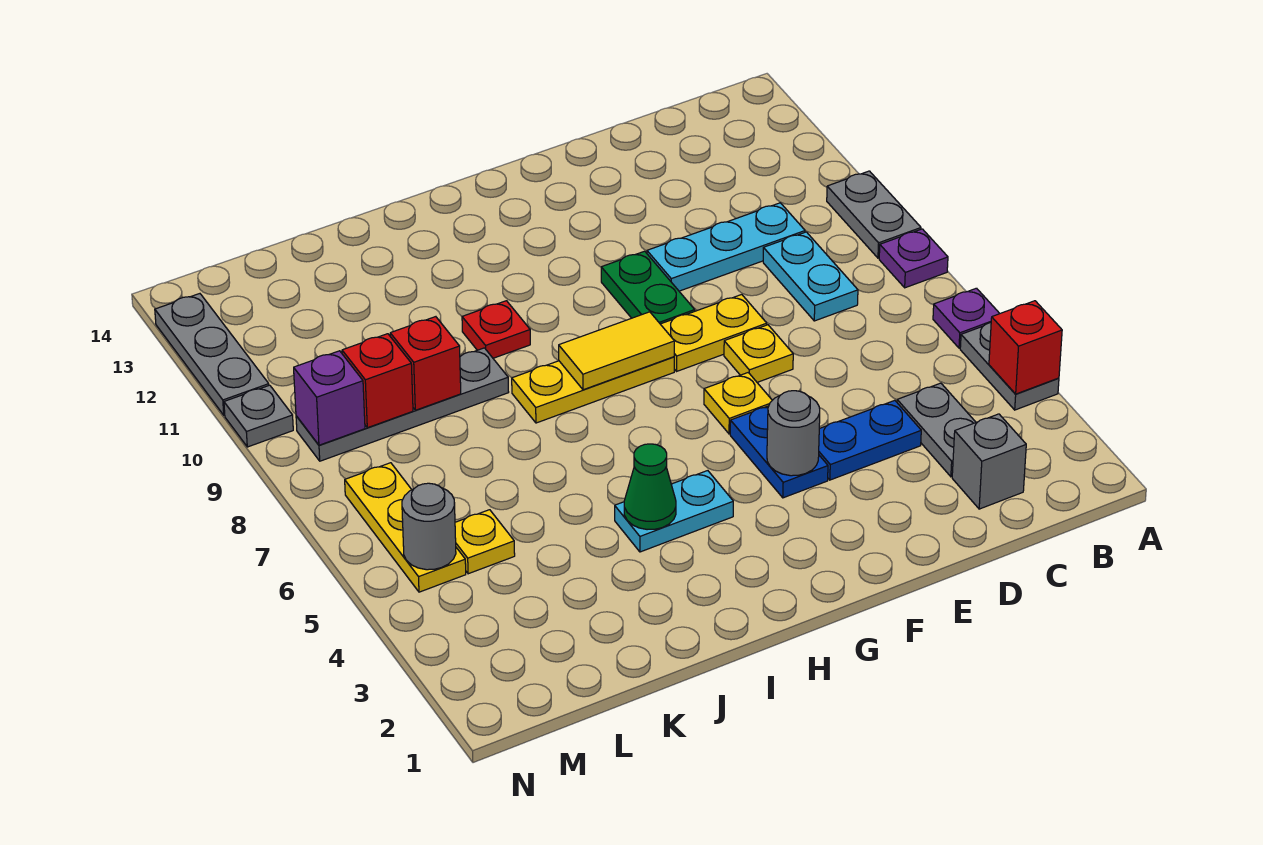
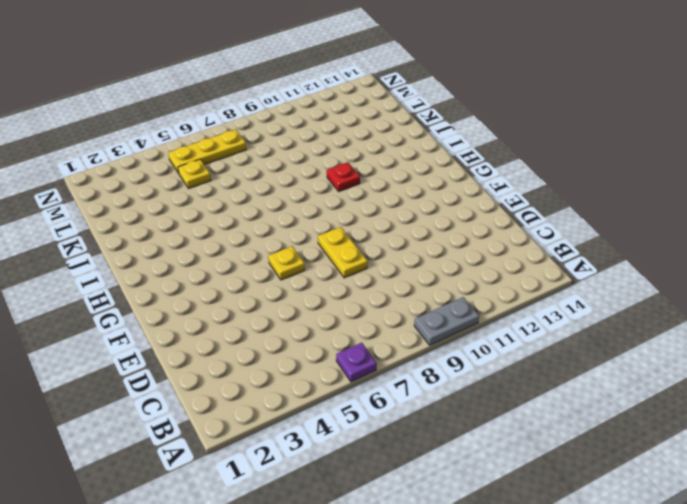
none -> grey plate A4:A5 level 1
none -> purple plate A8 level 1
none -> grey brick C2 level 1
none -> grey plate C3:C4 level 1

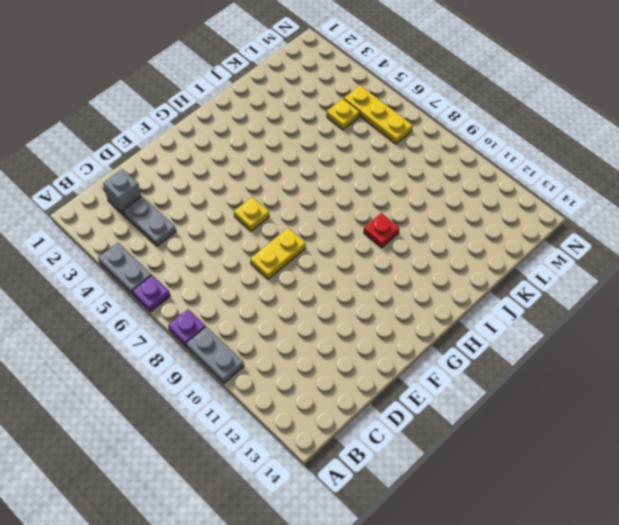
none -> cyan plate C8:C9 level 1
none -> cyan plate C10:E10 level 1
none -> blue plate D4:E4 level 1
none -> yellow plate E7 level 1

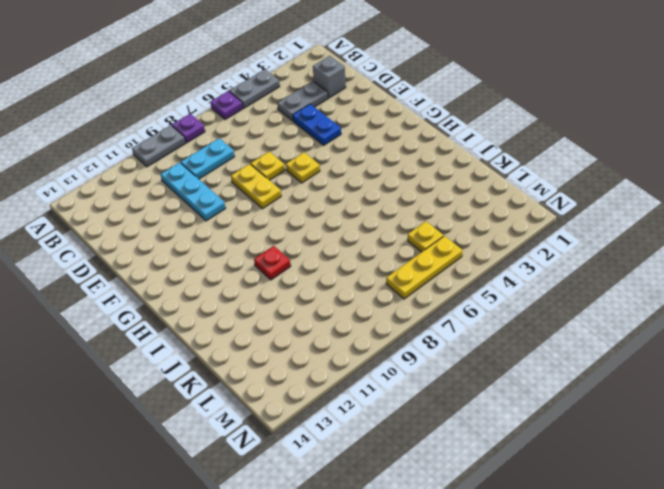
none -> blue plate F4:F5 level 1
none -> green plate F9:F10 level 1
none -> yellow plate G8:I8 level 1
none -> cyan plate H4:I4 level 1

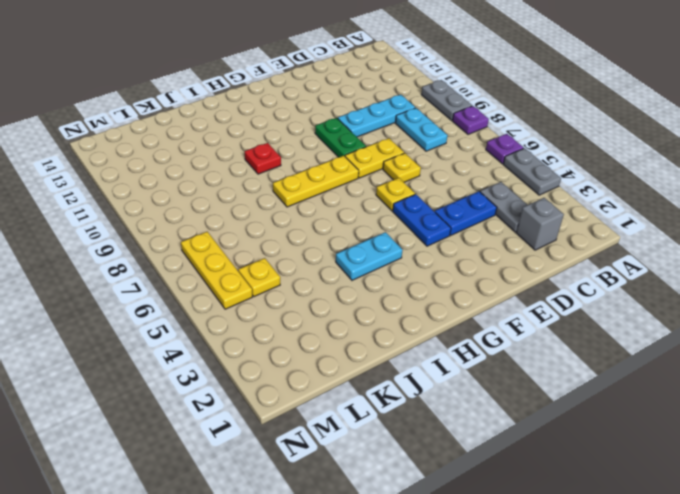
none -> grey plate J9:M9 level 1
none -> grey plate N10 level 1
none -> grey plate N11:N13 level 1
none -> red brick A4 level 2

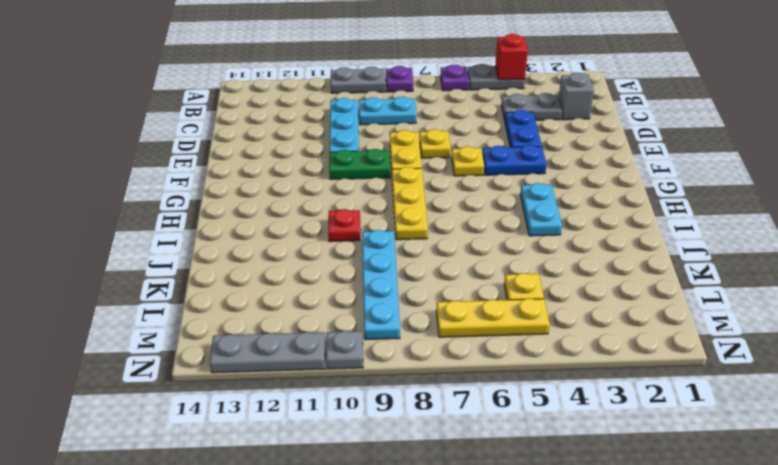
cyan plate J9:M9 level 1 -> grey plate J9:M9 level 1
none -> grey round brick F4 level 2
none -> yellow tile G8:H8 level 2
none -> green cone I4 level 2
none -> red brick K9 level 2

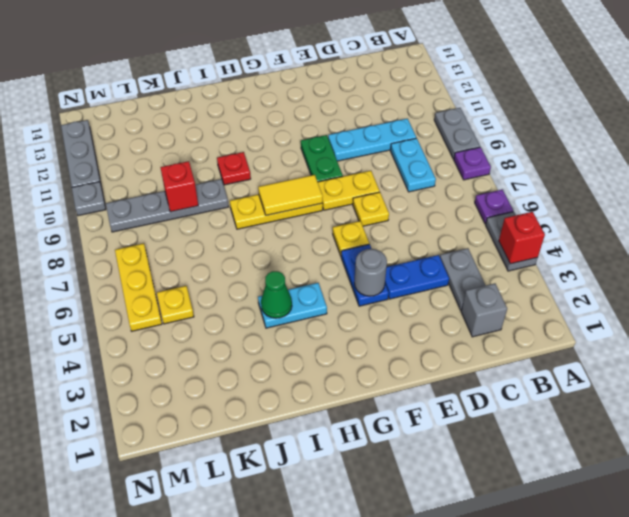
none -> red brick L9 level 2
none -> grey round brick M5 level 2
none -> purple brick M9 level 2

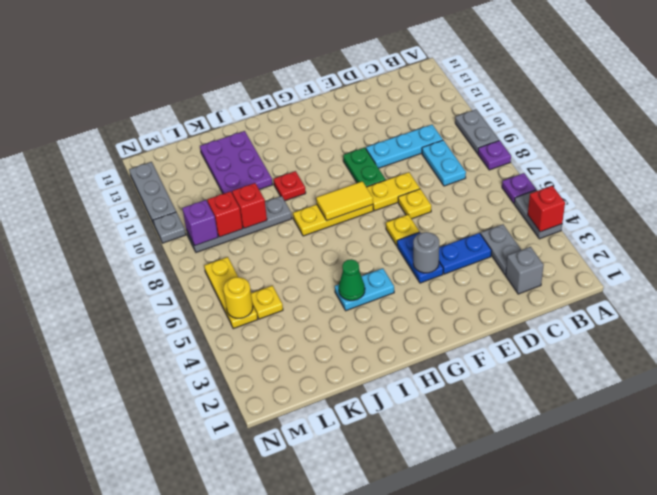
purple plate J11:K13 level 1 -> none
yellow round brick M5 level 2 -> grey round brick M5 level 2

